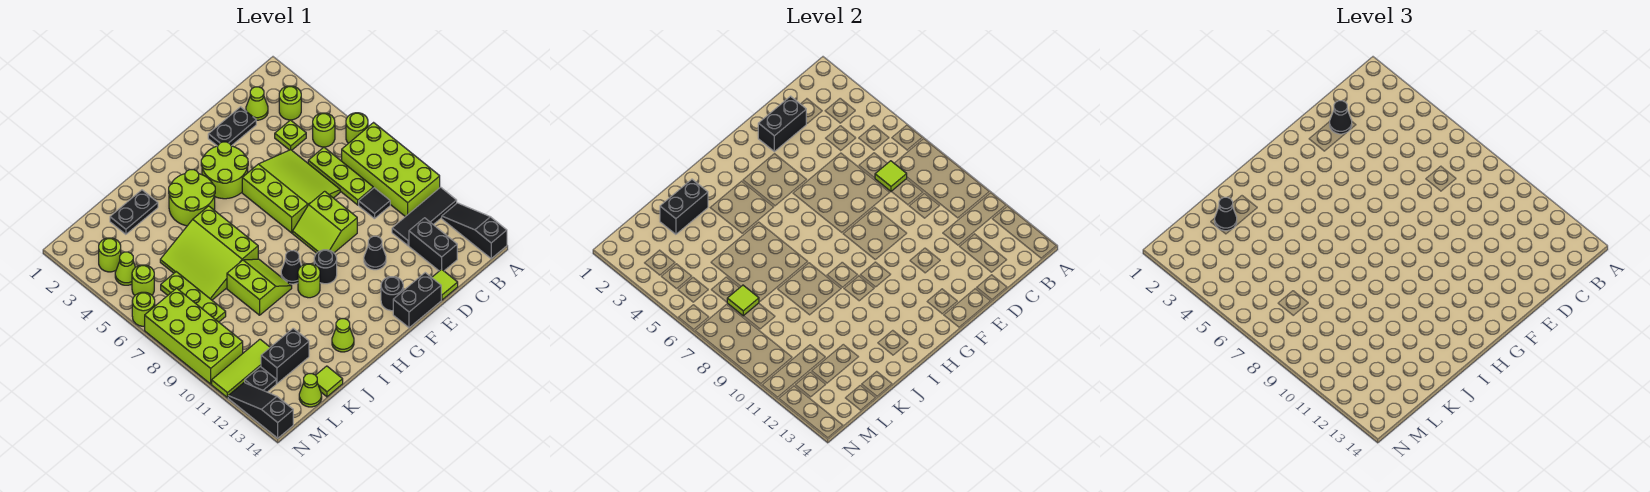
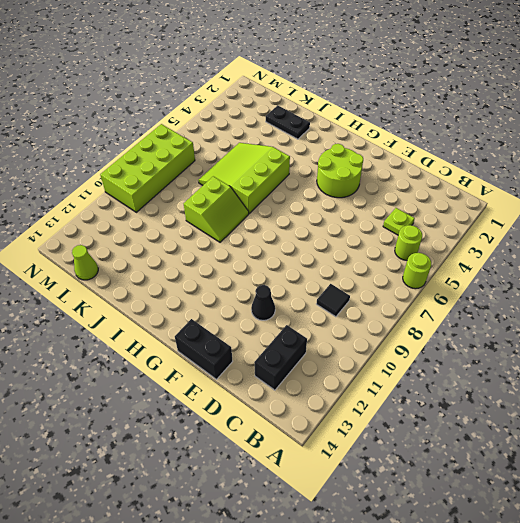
none -> lime brick A7:B10 level 1
none -> black tile A11:C11 level 1
none -> black slope A12:A14 level 1 top 14
none -> lime round brick B3 level 1

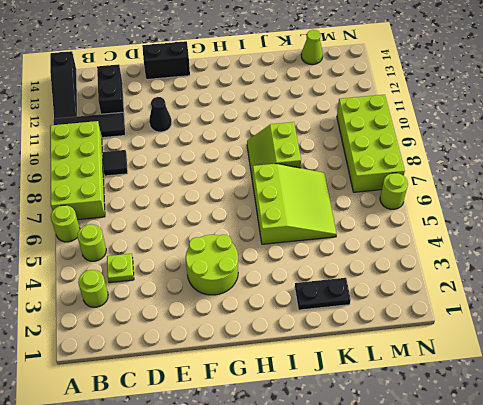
none -> lime cone C2 level 1
none -> lime plate C6:C8 level 1
none -> black plate D2:E2 level 1
none -> lime slope D5:F7 level 1 top F

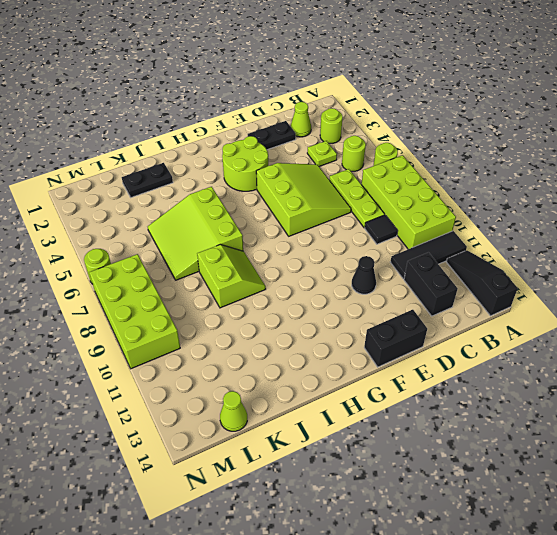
none -> lime tile D14 level 1
none -> lime slope E8:F9 level 1 top E
none -> black round brick F13 level 1
none -> black round brick G10 level 1

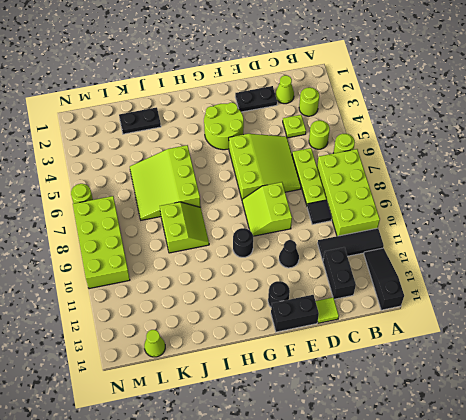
none -> lime round brick H3:I4 level 1
none -> black cone H9 level 1
none -> lime round brick H10 level 1
none -> lime cone I13 level 1

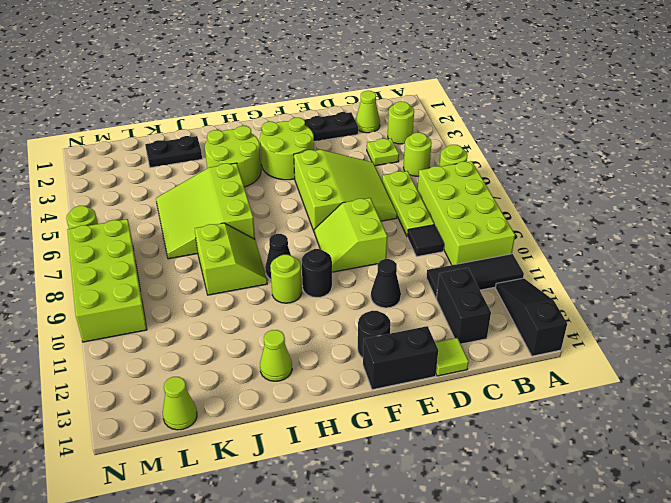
none -> black brick K12:L12 level 1
none -> lime tile K14 level 1
none -> lime plate L6:L8 level 1
none -> lime tile L11:N11 level 1

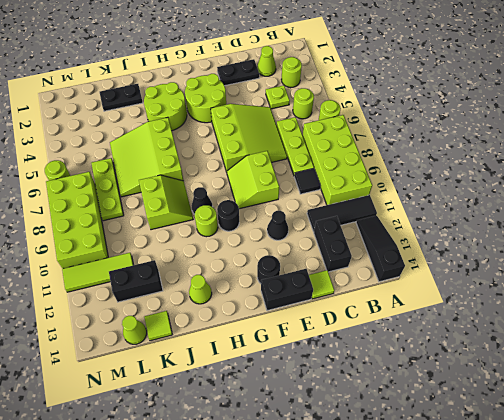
none -> lime round brick M3 level 1
none -> lime cone M4 level 1
none -> lime round brick M5 level 1
none -> black plate M12 level 1

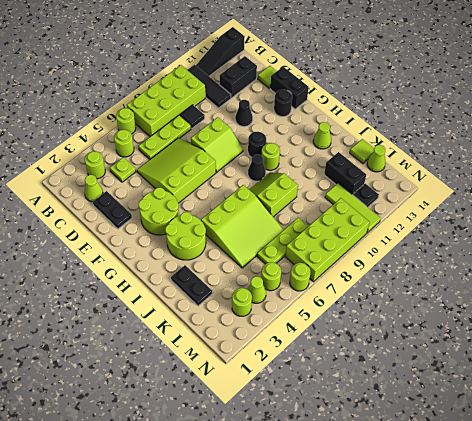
none -> black slope N12:N14 level 1 top 14
none -> lime tile C7 level 2
none -> black brick D2:E2 level 2
none -> black brick J2:K2 level 2

